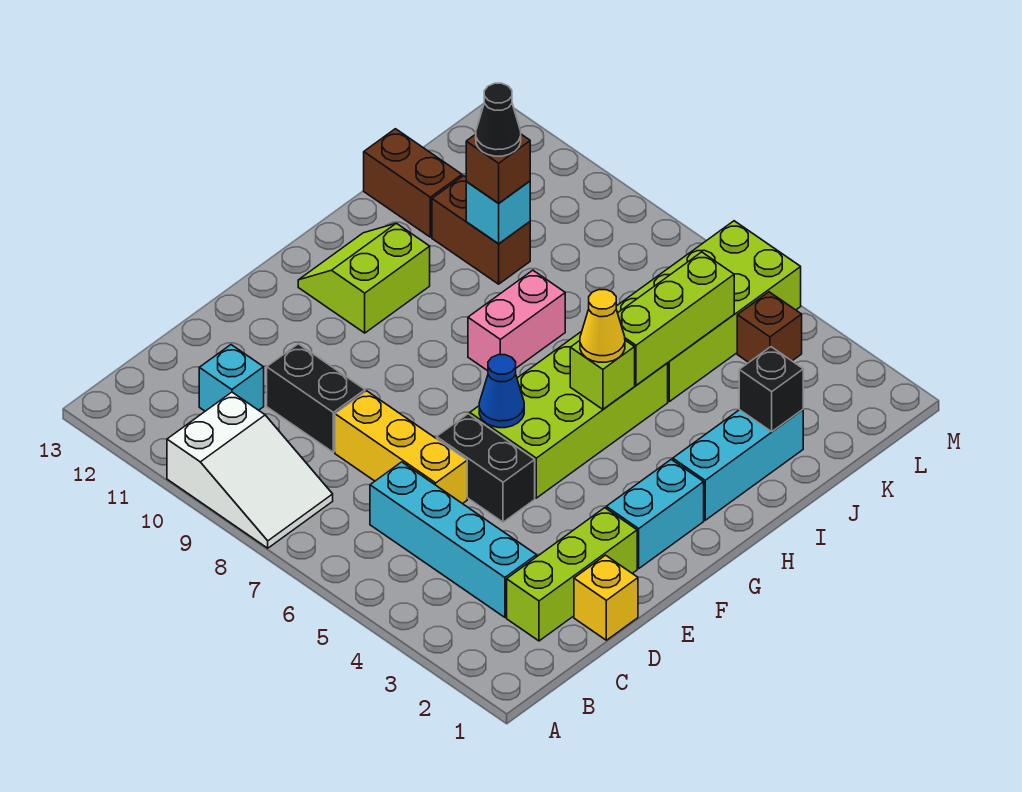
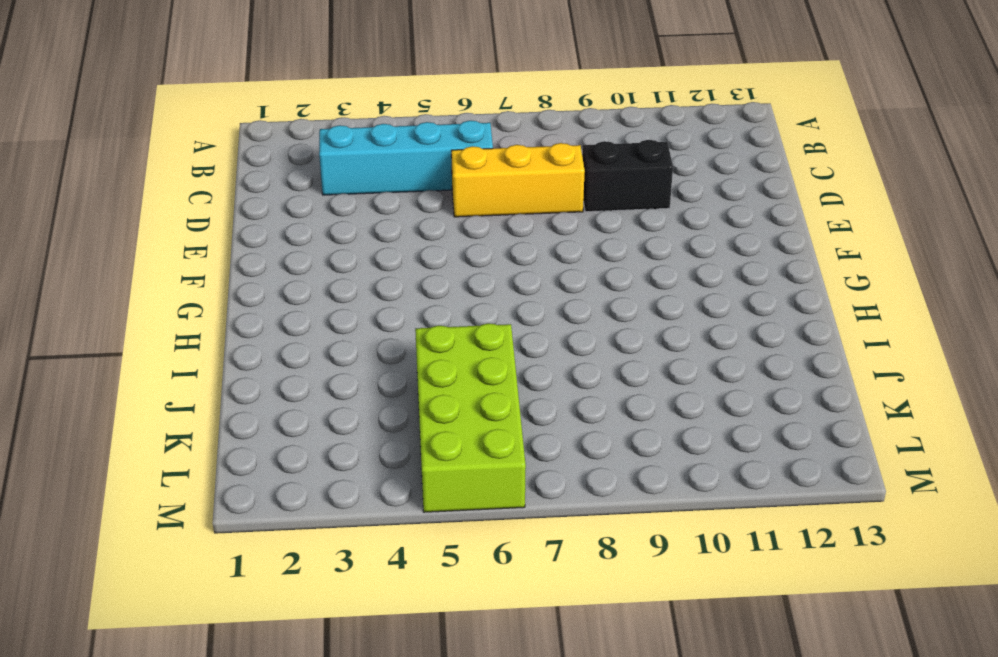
none -> white slope A8:B10 level 1 top 10
none -> lime brick C2:E2 level 1
none -> cyan brick C11 level 1

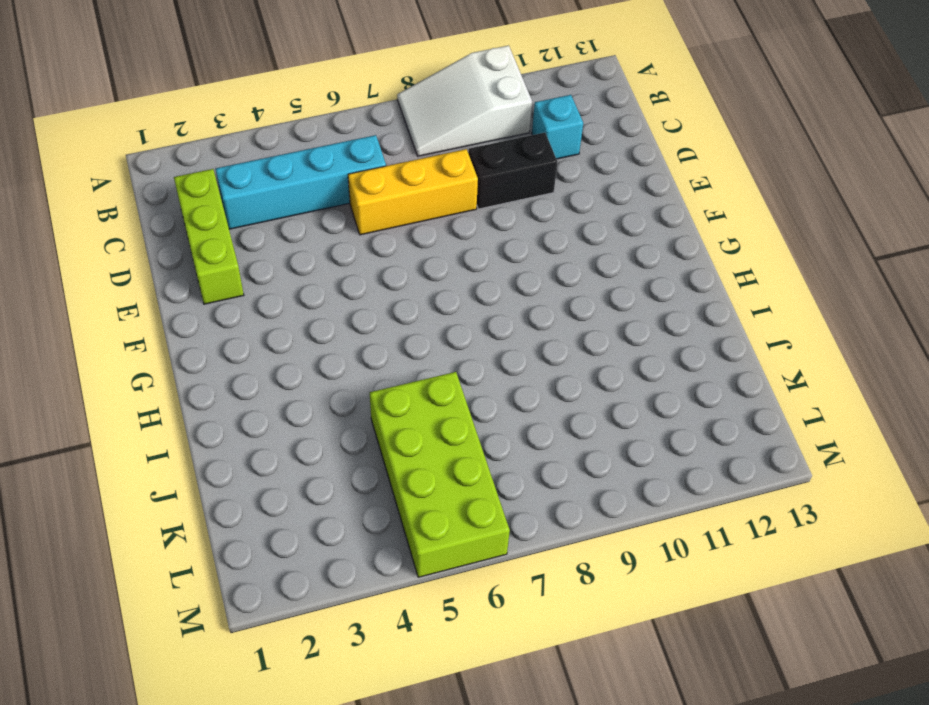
none -> yellow brick D1 level 1
none -> black brick E5:E6 level 1
none -> cyan brick F2:G2 level 1

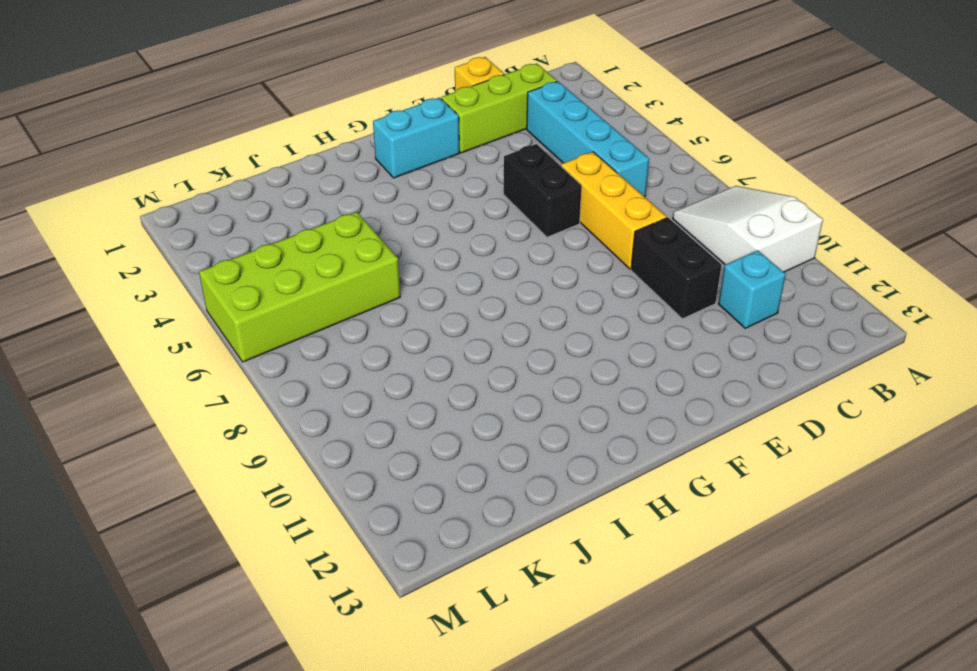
none -> lime brick F5:I6 level 1
none -> lime slope G11:H12 level 1 top 11
none -> cyan brick H2:J2 level 1

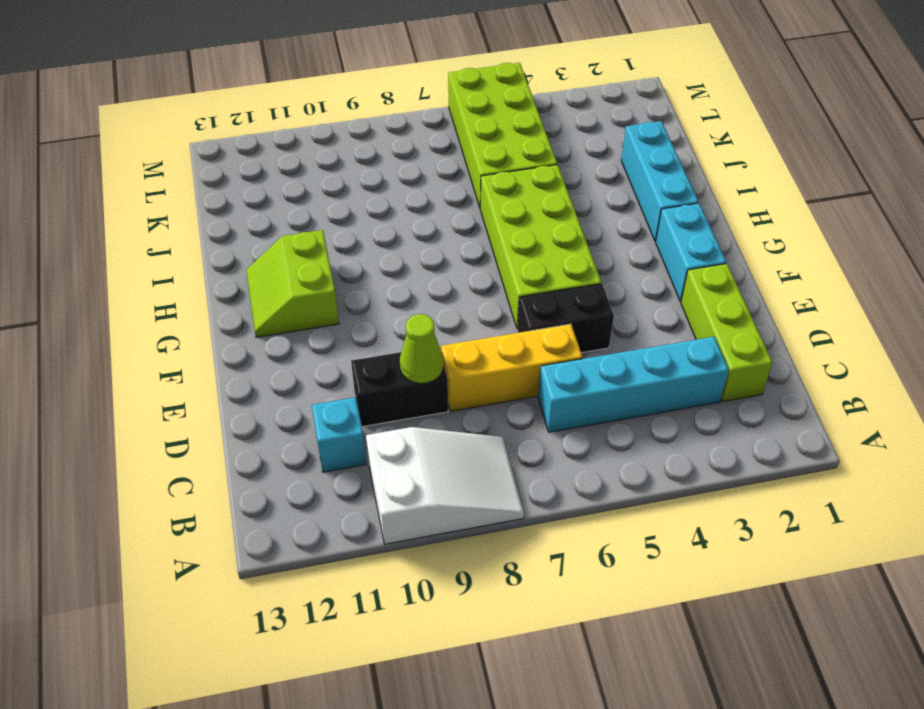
lime cone D9 level 2 -> none
none -> yellow brick D1 level 1
none -> pink brick H8:I8 level 1
none -> brown brick J10:J11 level 1

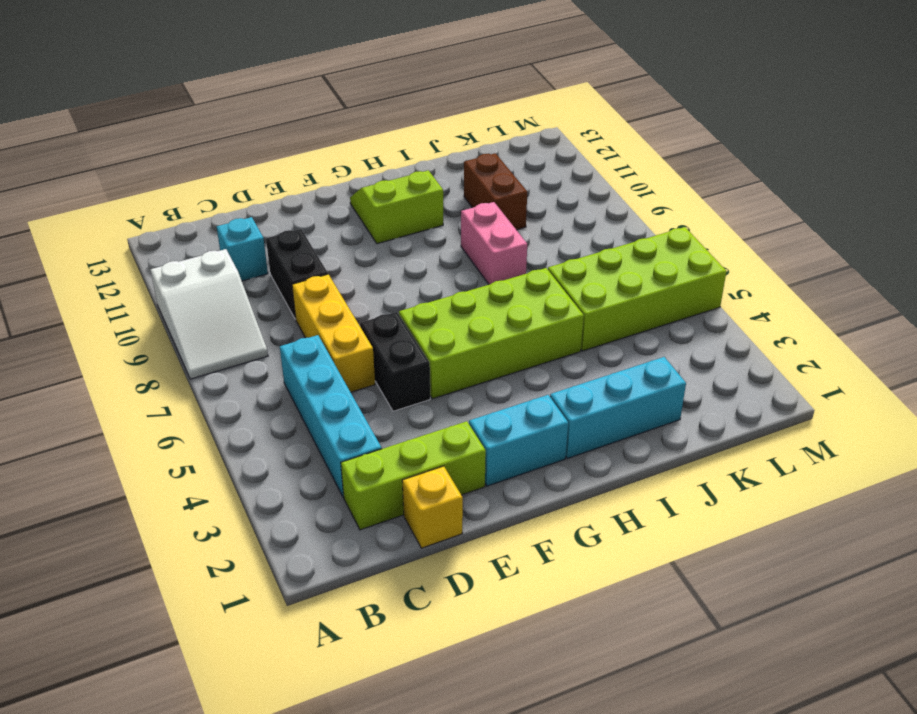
pink brick I8:I9 level 1 -> pink brick H8:I8 level 1
none -> brown brick J12:J13 level 1
none -> brown brick L4 level 1
none -> blue cone F6 level 2

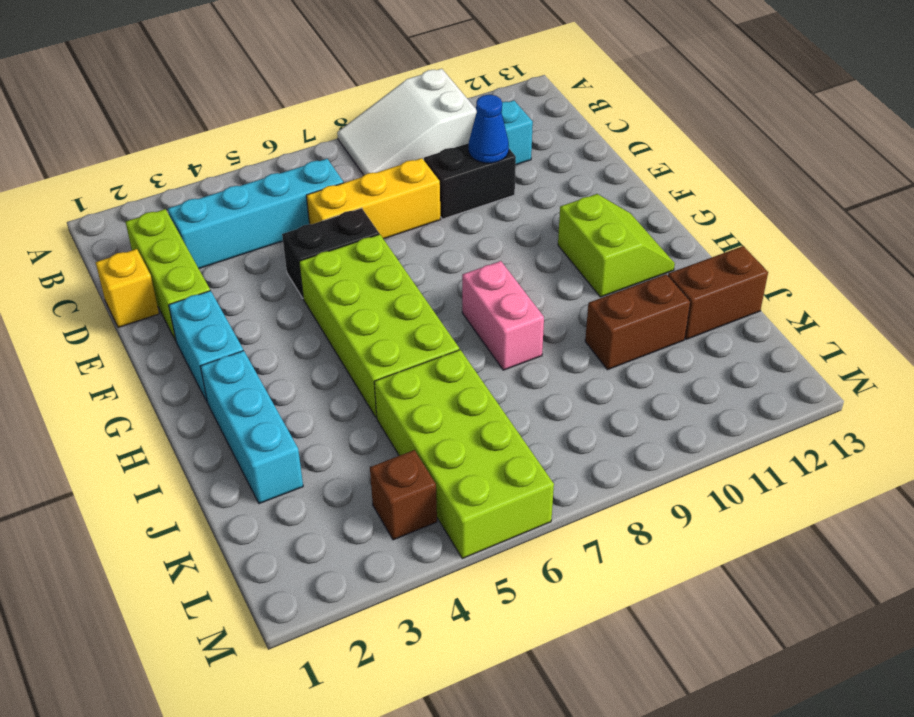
blue cone D10 level 2 -> blue cone F6 level 2
none -> lime brick H5 level 2
none -> lime brick I5:K5 level 2
none -> black brick J2 level 2

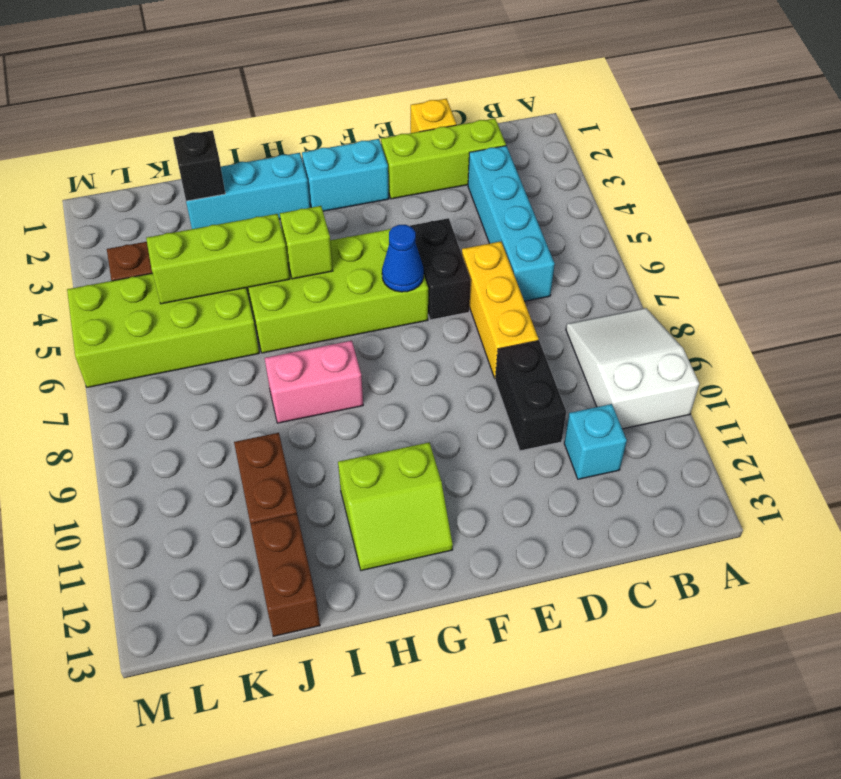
none -> cyan brick J10 level 2
none -> yellow cone H5 level 3
none -> brown brick J10 level 3

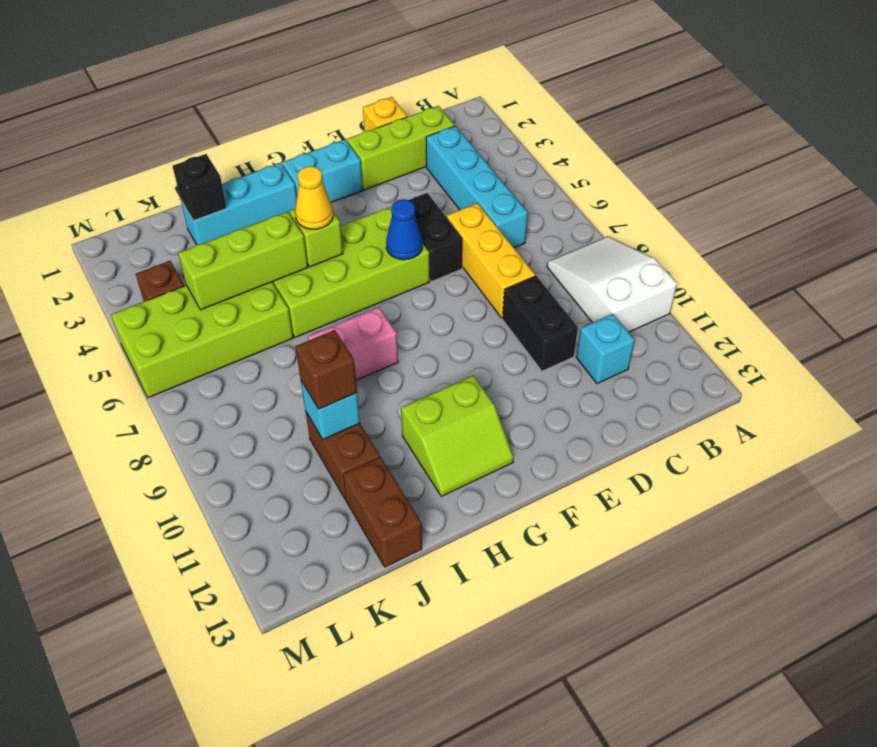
none -> black cone J10 level 4

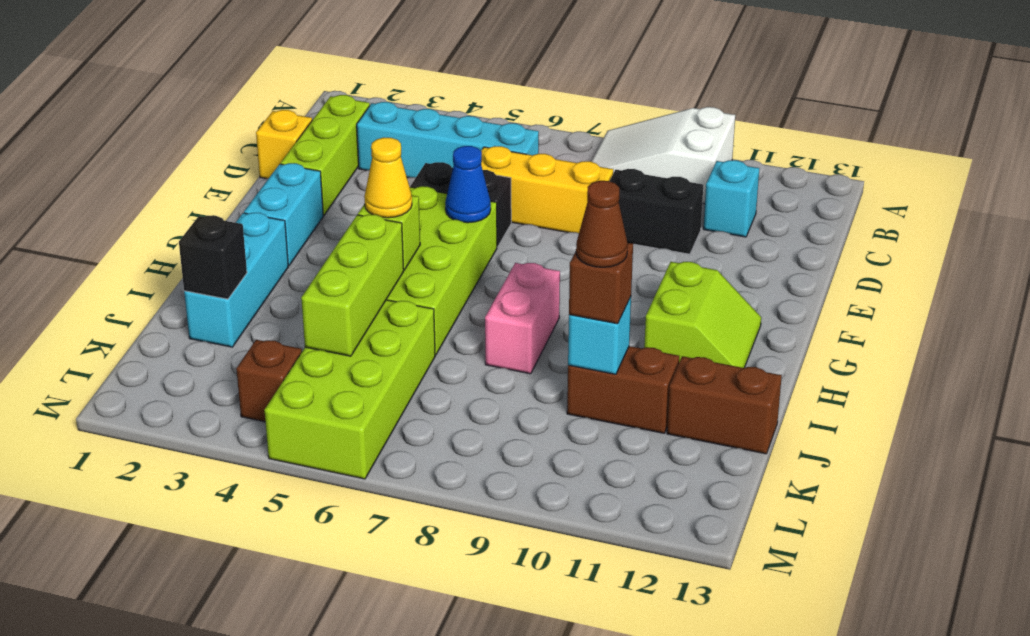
brown cone J10 level 4 -> black cone J10 level 4

